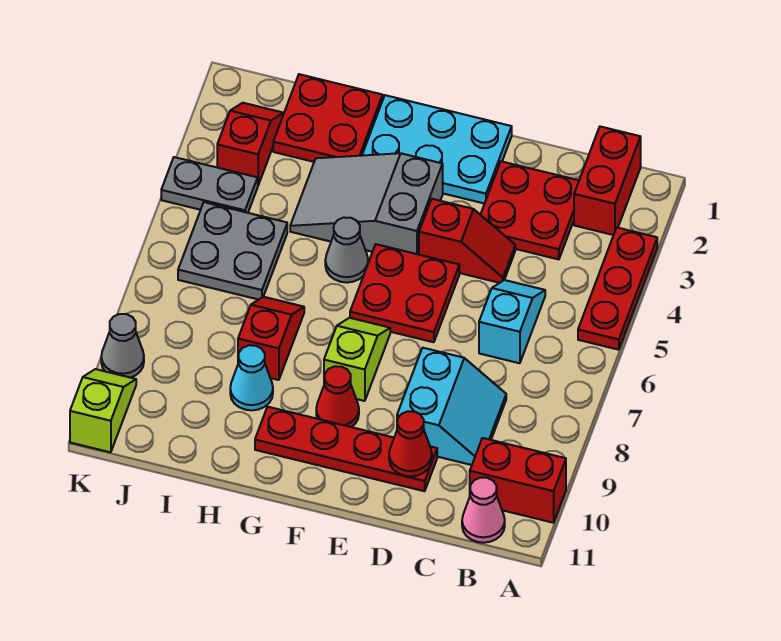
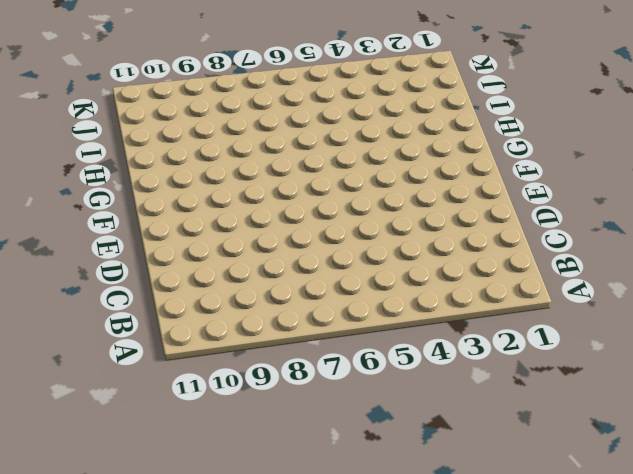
none -> red plate A3:A5 level 1
none -> red brick A10:B10 level 1
none -> red brick B1:B2 level 1

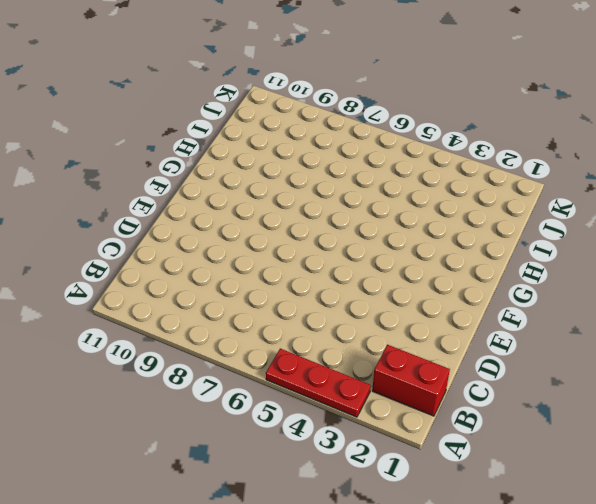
none -> red brick A10:B10 level 1
none -> pink cone B11 level 1
none -> red plate C2:D3 level 1

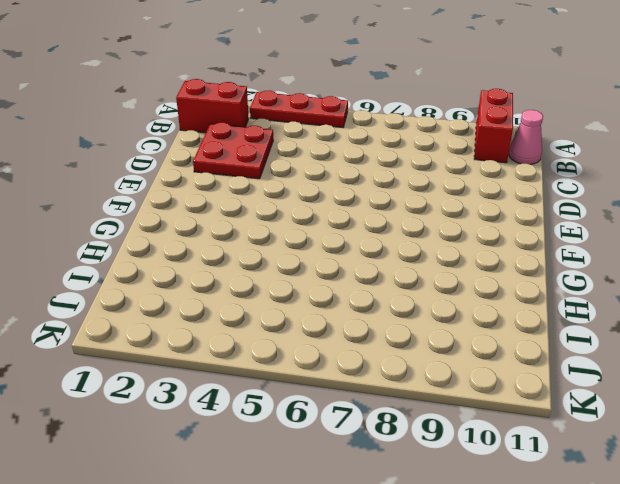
none -> cyan slope C5:C6 level 1 top 6
none -> cyan slope C8:D9 level 1 top D
none -> red slope D4:E4 level 1 top E

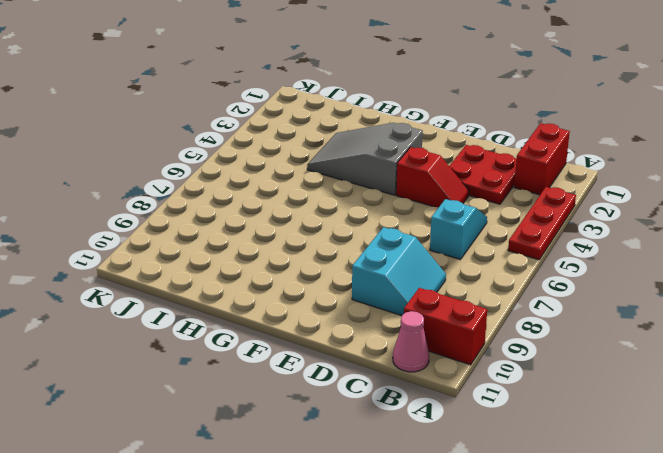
none -> red plate D10:G10 level 1
none -> cyan plate E1:G2 level 1
none -> red plate E5:F6 level 1

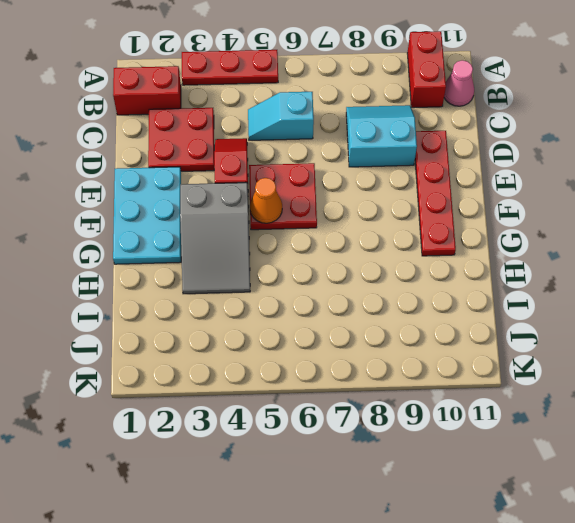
orange cone F5 level 2 -> none
none -> lime slope F7:F8 level 1 top 8
none -> red cone F9 level 1
none -> grey cone G5 level 1

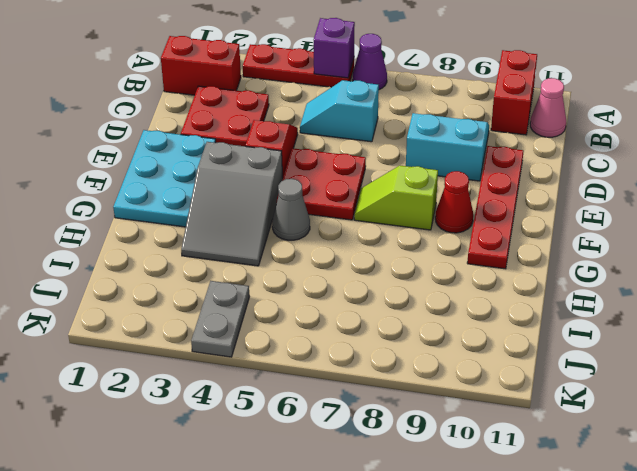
purple brick A5 level 2 -> none
purple cone A6 level 1 -> none
none -> red plate H1:I2 level 1
none -> red slope H7:H8 level 1 top 8
none -> cyan cone H9 level 1

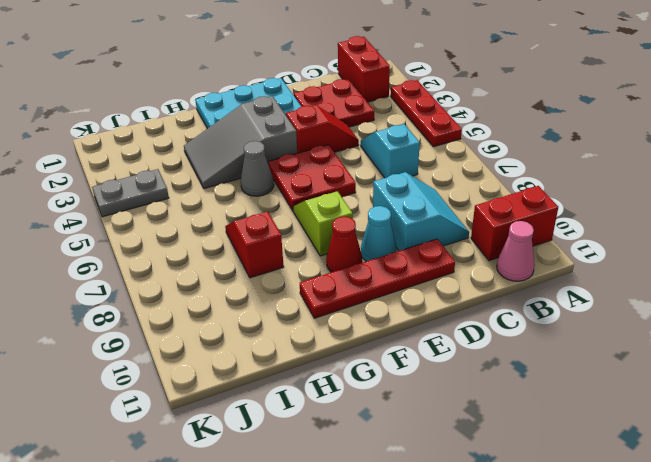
cyan cone E9 level 1 -> cyan cone H9 level 1
none -> red plate H1:I2 level 1
none -> grey plate I5:J6 level 1
none -> red slope J2:J3 level 1 top 3

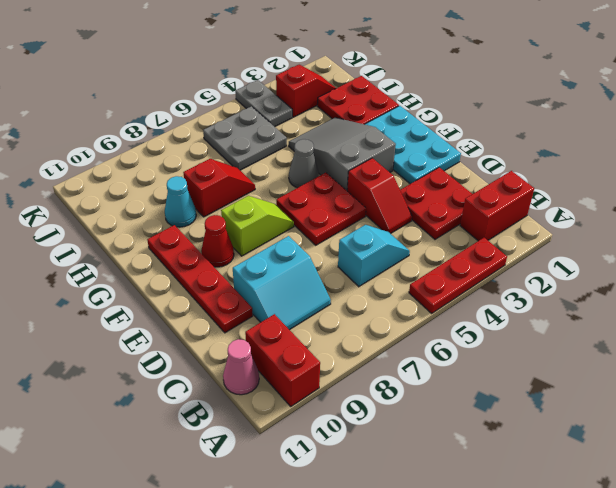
none -> grey cone K9 level 1
none -> lime slope K10:K11 level 1 top 11
none -> red cone D10 level 2

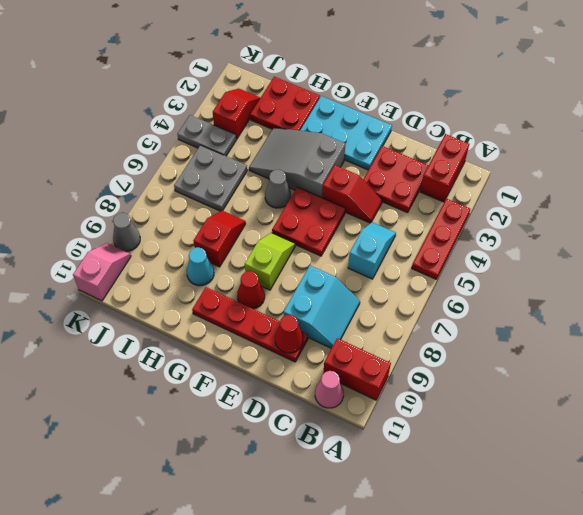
pink slope K10:K11 level 1 top 11 -> lime slope K10:K11 level 1 top 11

